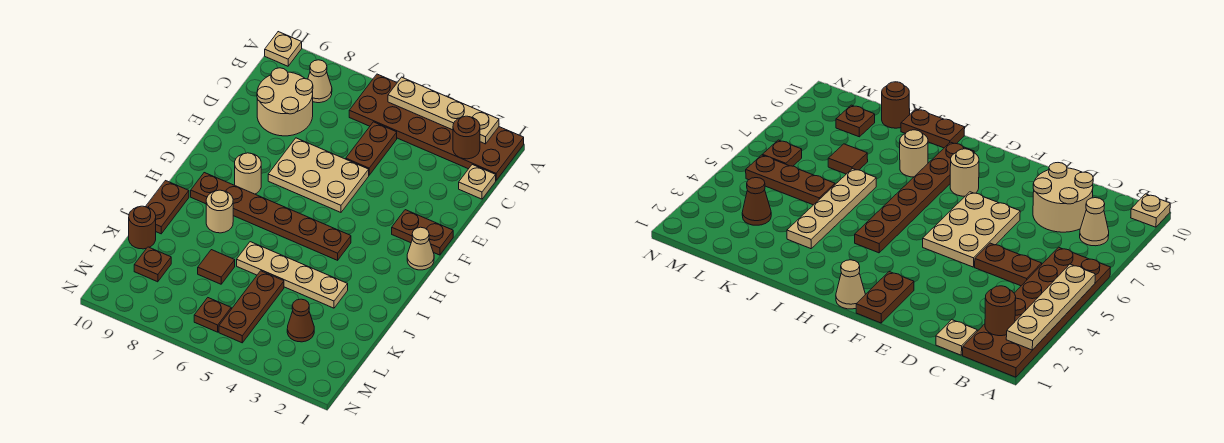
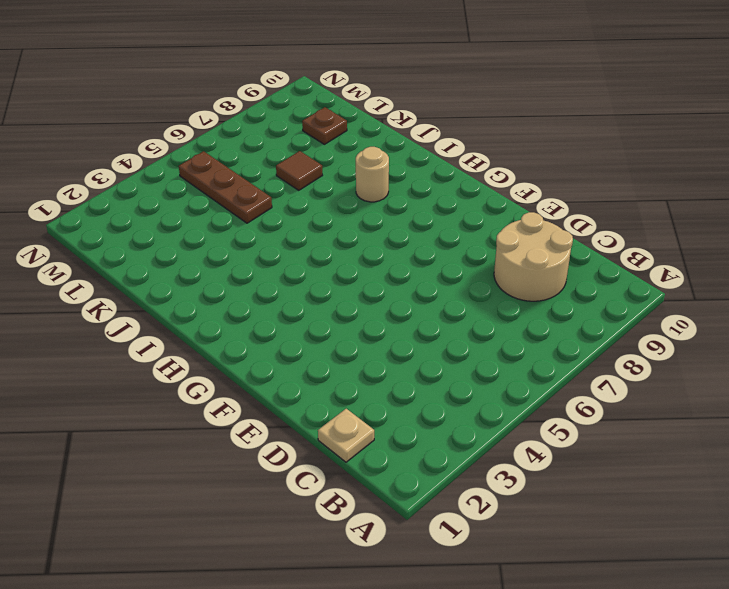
none -> brown plate A1:B6 level 1
none -> tan plate A10 level 1
none -> tan cone B8 level 1

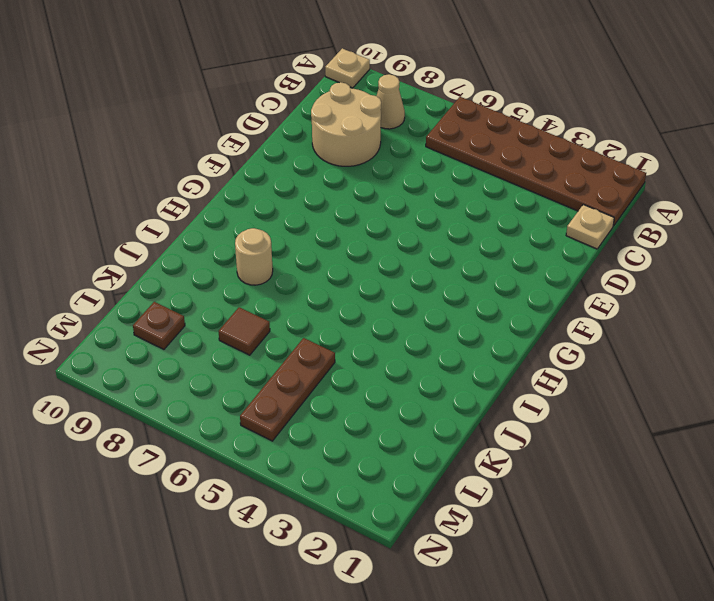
none -> brown plate C5:D5 level 1
none -> tan plate E5:F7 level 1
none -> brown plate F1:F2 level 1

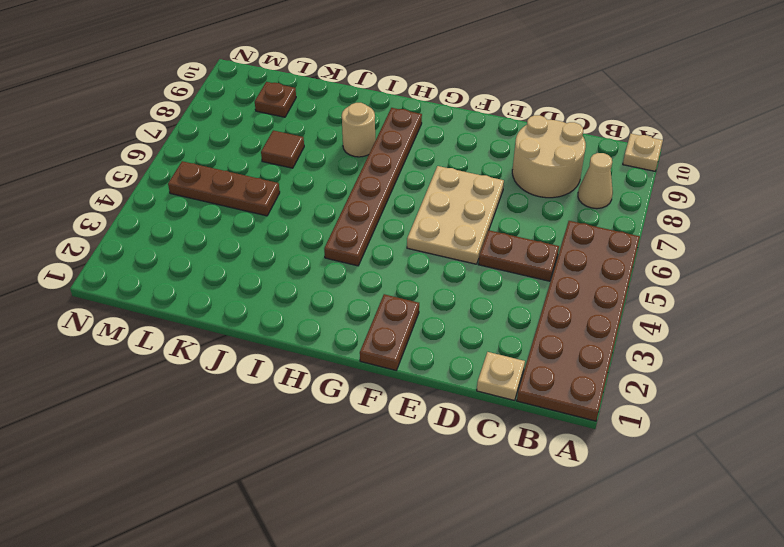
none -> tan cone G1 level 1
none -> tan round brick G8 level 1
none -> brown plate I10:J10 level 1

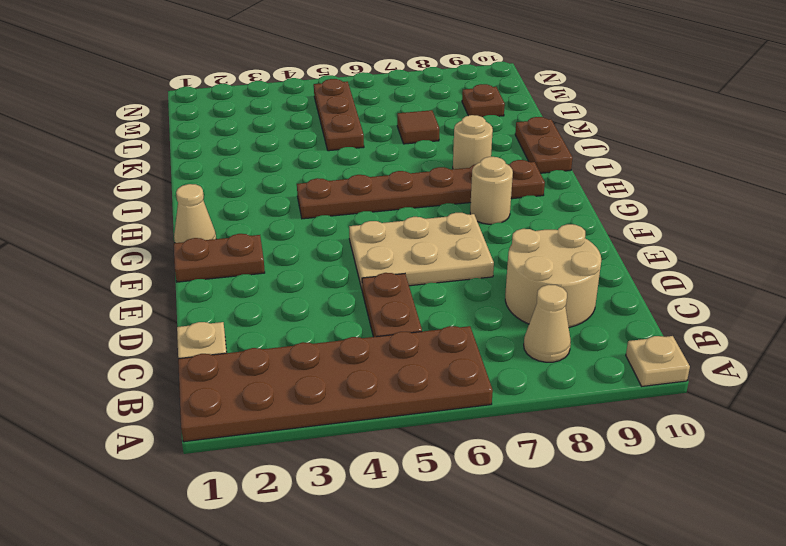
none -> tan plate J3:J6 level 1
none -> brown round brick K10 level 1
none -> brown cone L3 level 1

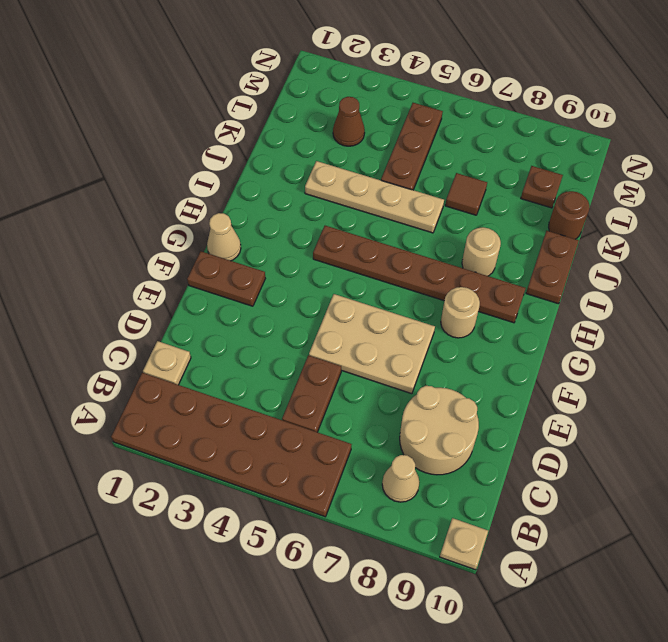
none -> brown plate M6 level 1
none -> tan plate A2:A5 level 2
none -> brown round brick B2 level 2

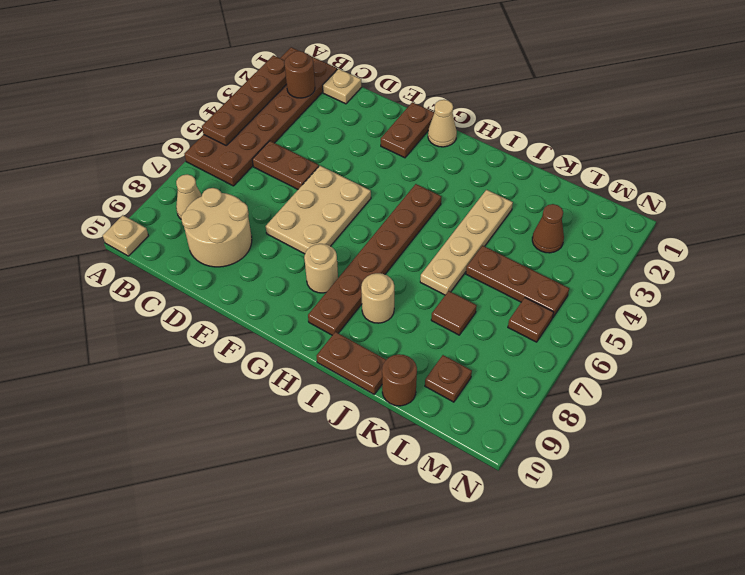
brown plate A2:A5 level 2 -> tan plate A2:A5 level 2

